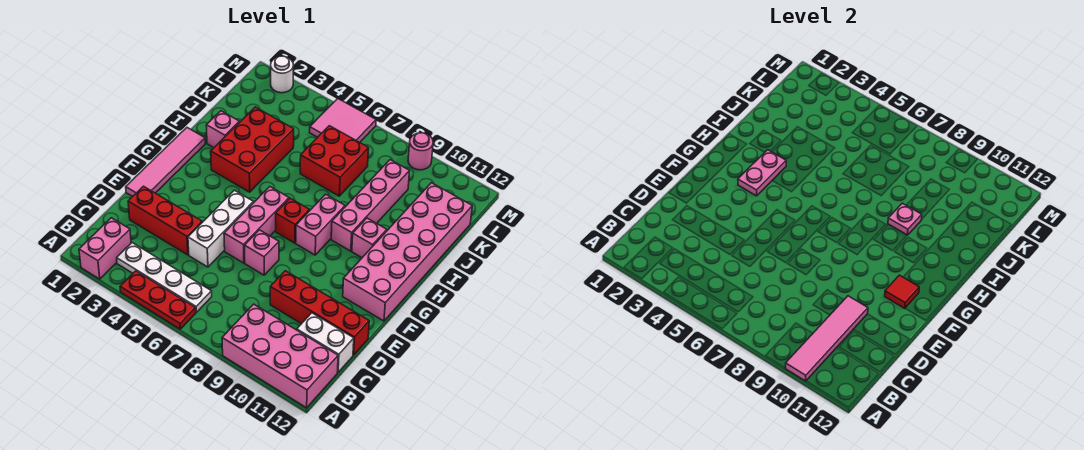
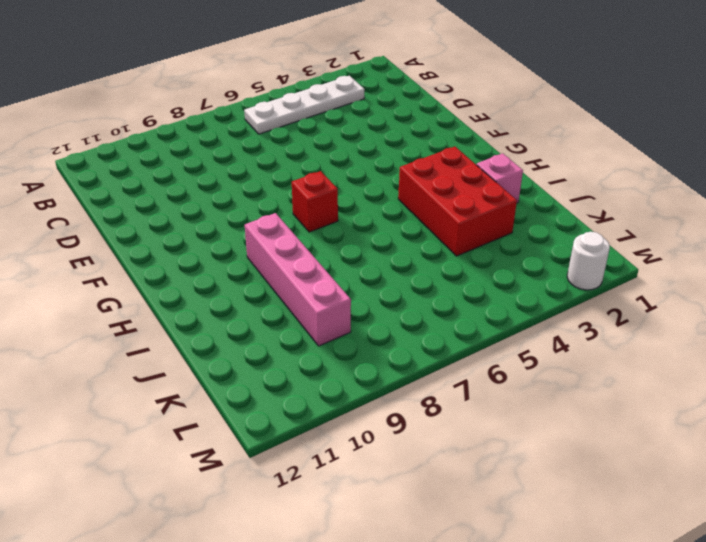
none -> pink brick A2:B2 level 1
none -> red plate A4:A6 level 1
none -> pink brick A9:B12 level 1

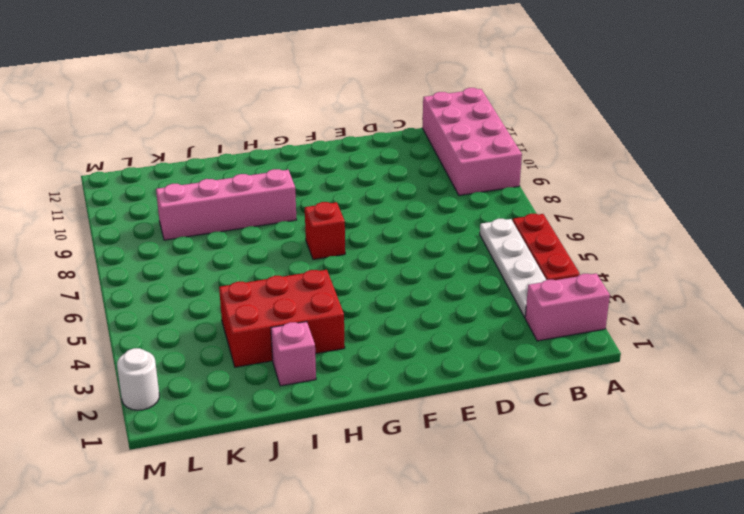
none -> white brick C11:C12 level 1
none -> red brick D2:D4 level 1
none -> white brick D5:F5 level 1

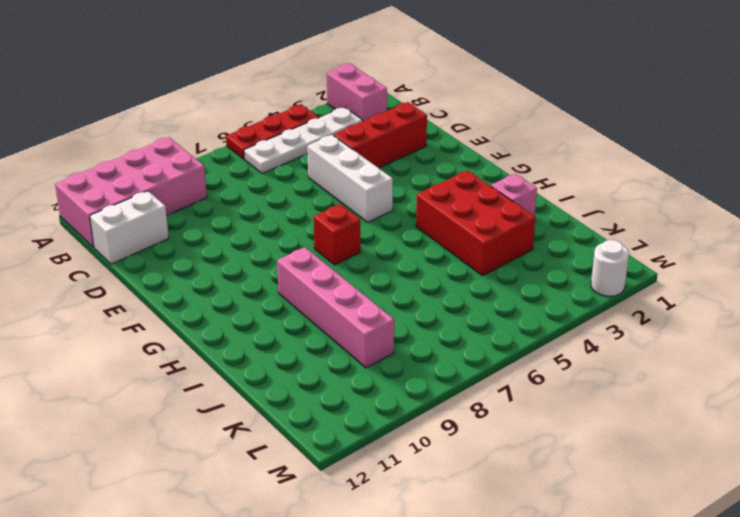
none -> red brick D9:D12 level 1
none -> pink tile E1:H1 level 1
none -> pink brick E6:G6 level 1

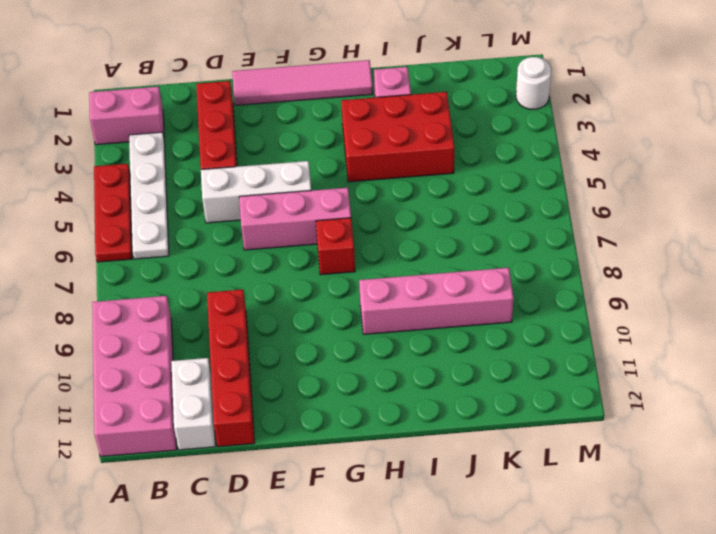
none -> pink brick E7 level 1
none -> pink brick F11:K12 level 1
none -> pink brick G8:H8 level 1

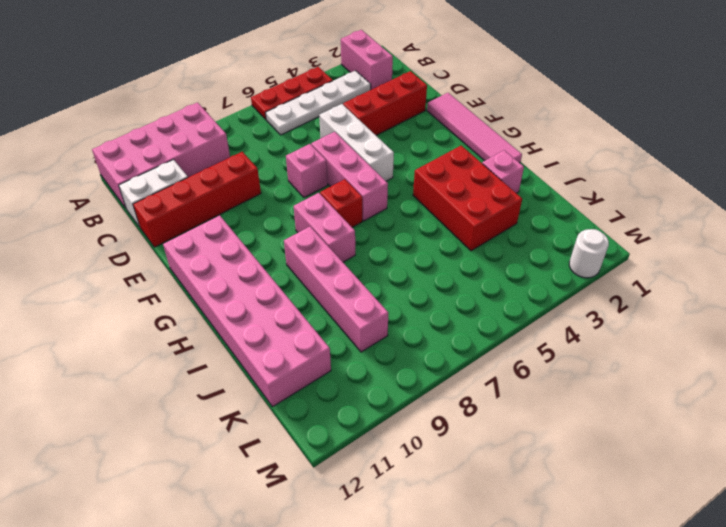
none -> pink brick H10 level 1
none -> red brick J6:K7 level 1
none -> pink tile L5:M6 level 1

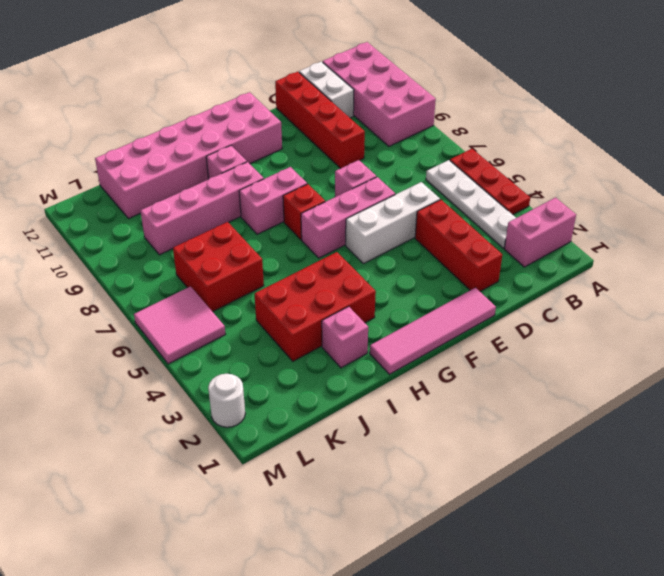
none -> pink round brick M9 level 1
none -> pink tile A10:D10 level 2
none -> red tile F11 level 2

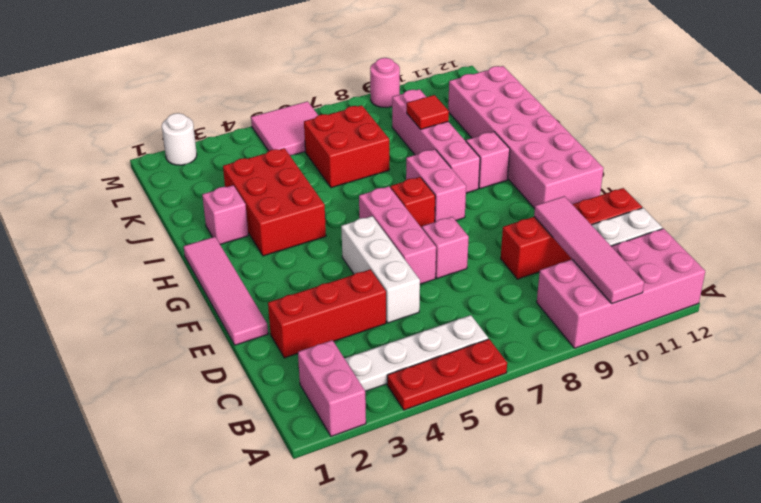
red tile J9 level 2 -> red tile F11 level 2
none -> pink plate G3:H3 level 2
none -> pink plate I9 level 2

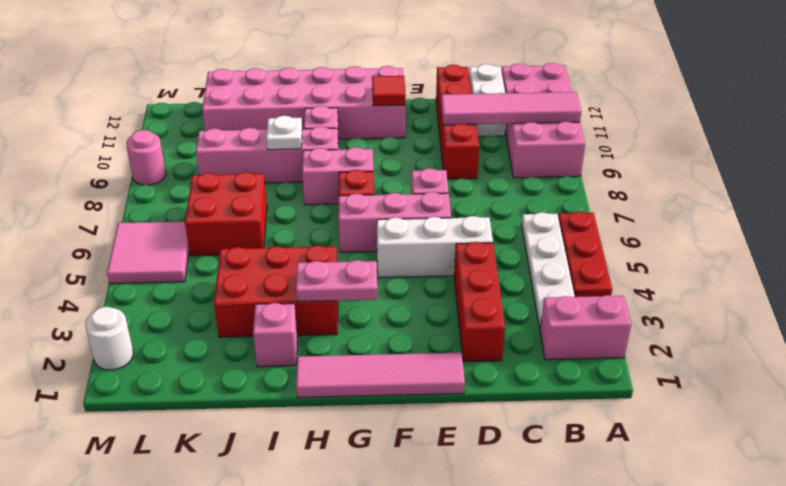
white plate I9 level 2 -> pink plate I9 level 2

